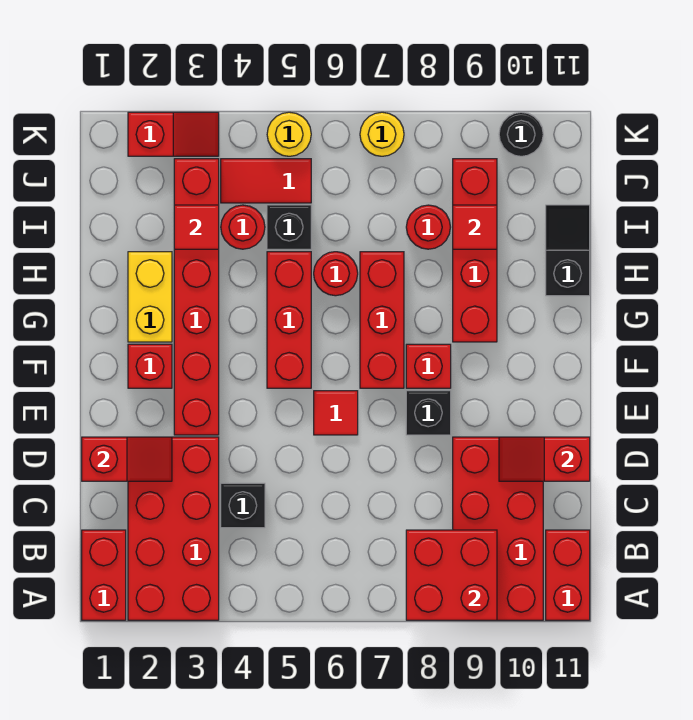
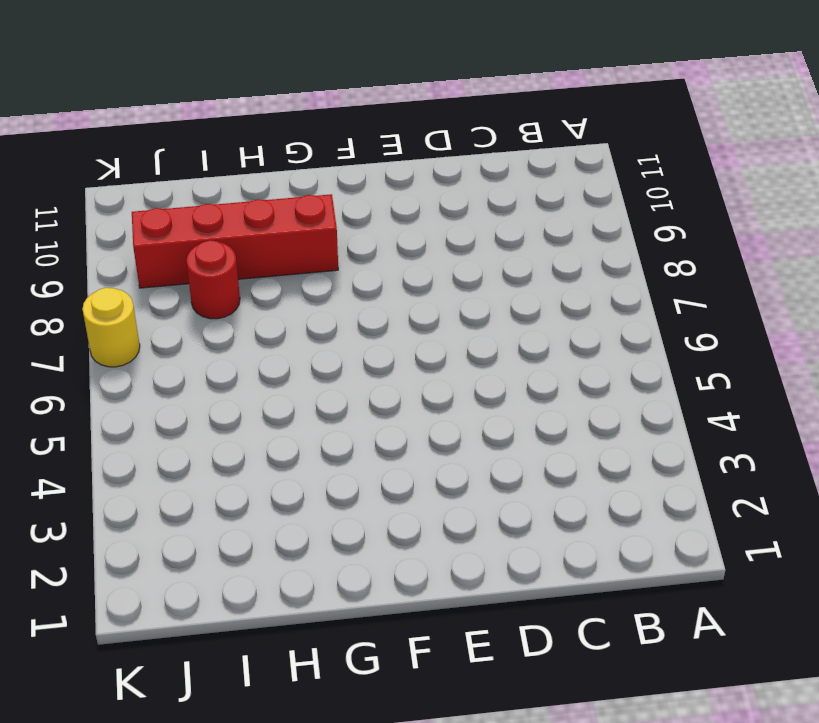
none -> red brick A1:B1 level 1
none -> red brick A2:D3 level 1
none -> red brick A9:D10 level 1

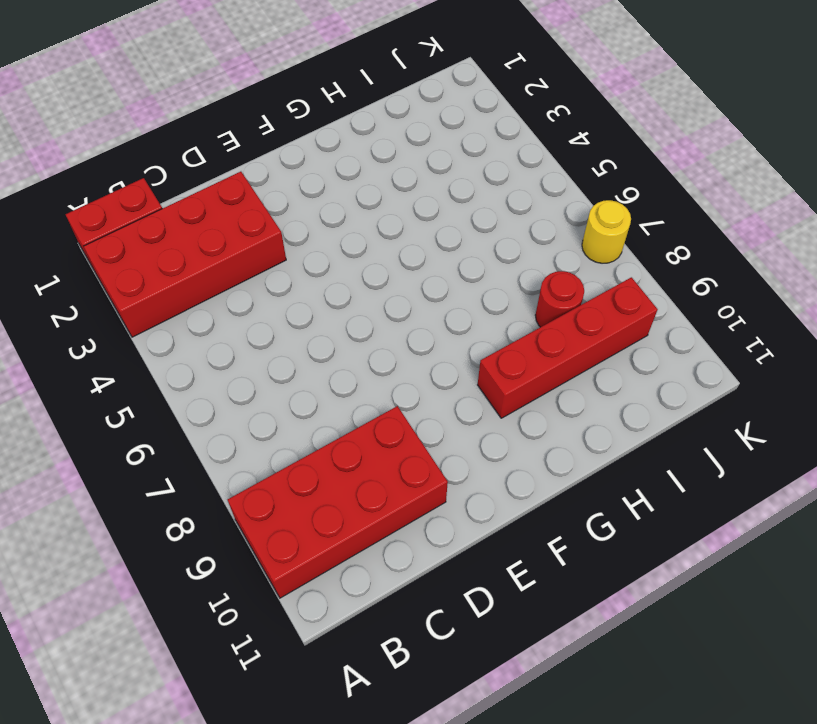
none -> red brick A11:B11 level 1
none -> black brick C4 level 1
none -> red brick E3:J3 level 1

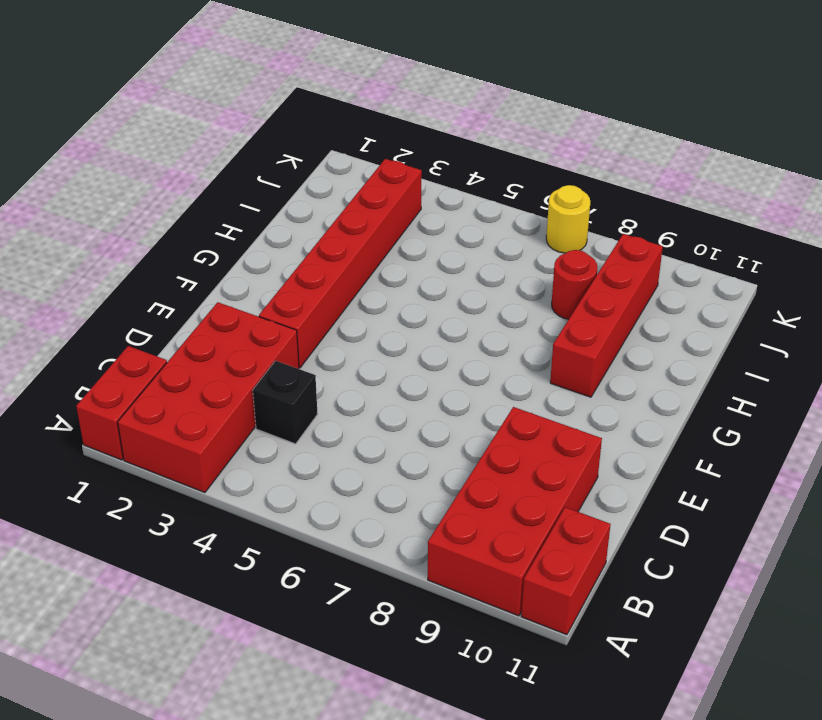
none -> red tile E6 level 1
none -> black brick E8 level 1
none -> red brick F2 level 1

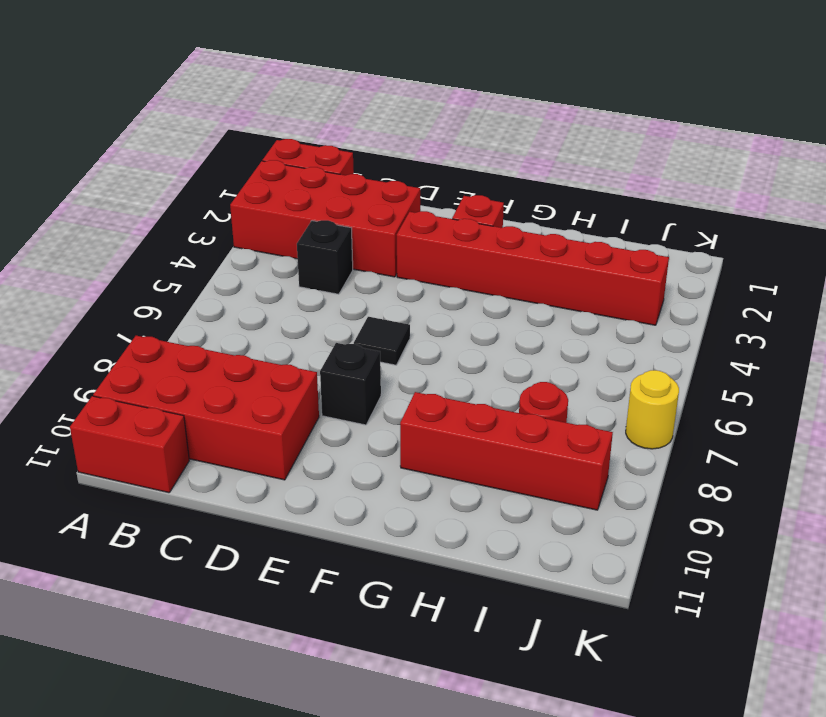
black tile E6 level 1 -> red tile E6 level 1
none -> red brick F5:H5 level 1
none -> red brick F7:H7 level 1
none -> red brick F8 level 1

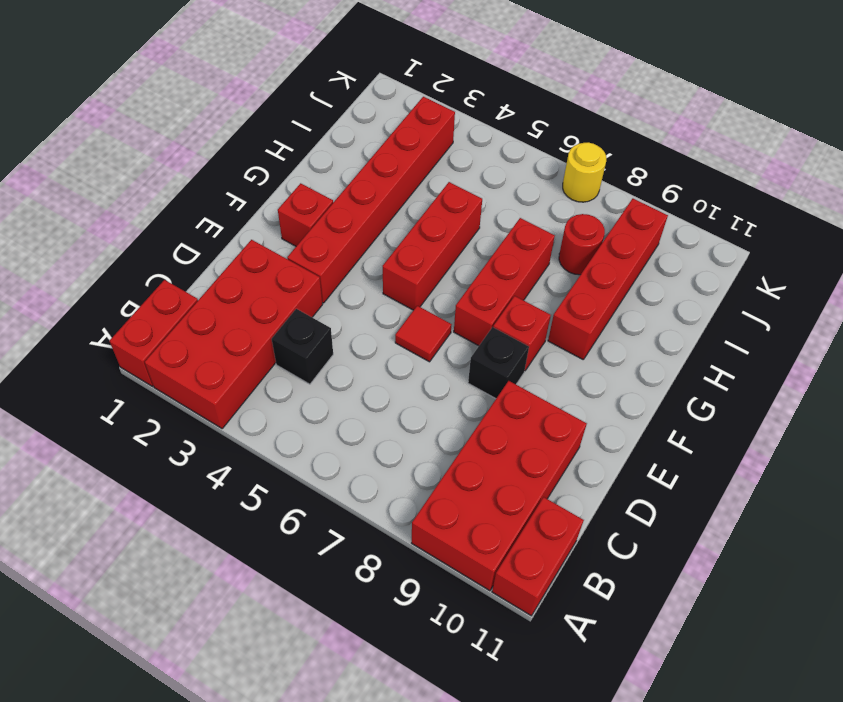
none -> yellow brick G2:H2 level 1
none -> red round brick H6 level 1
none -> black slope H11:I11 level 1 top H

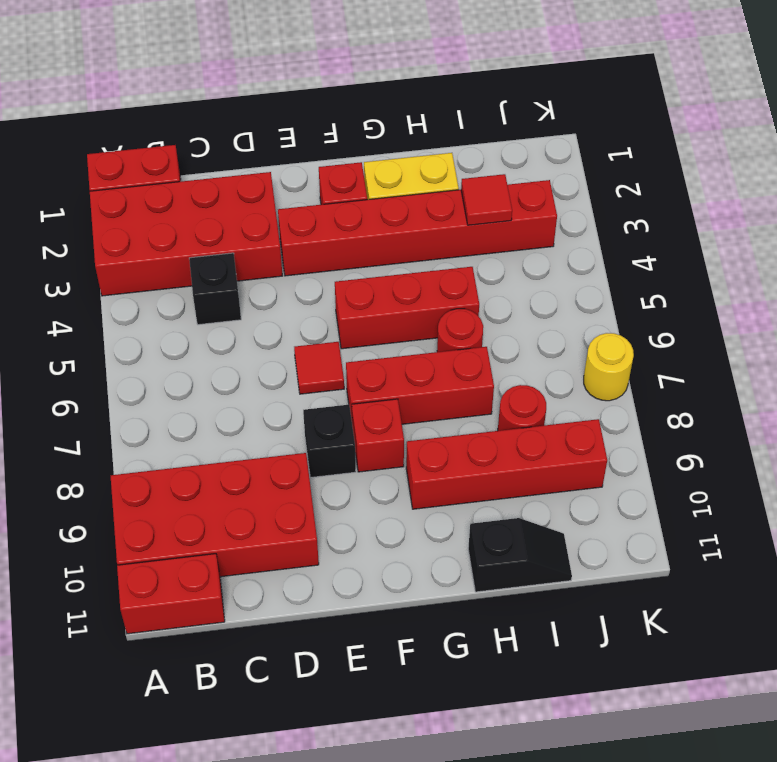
none -> red round brick I4 level 1
none -> black brick I5 level 1
none -> red tile J4:J5 level 1

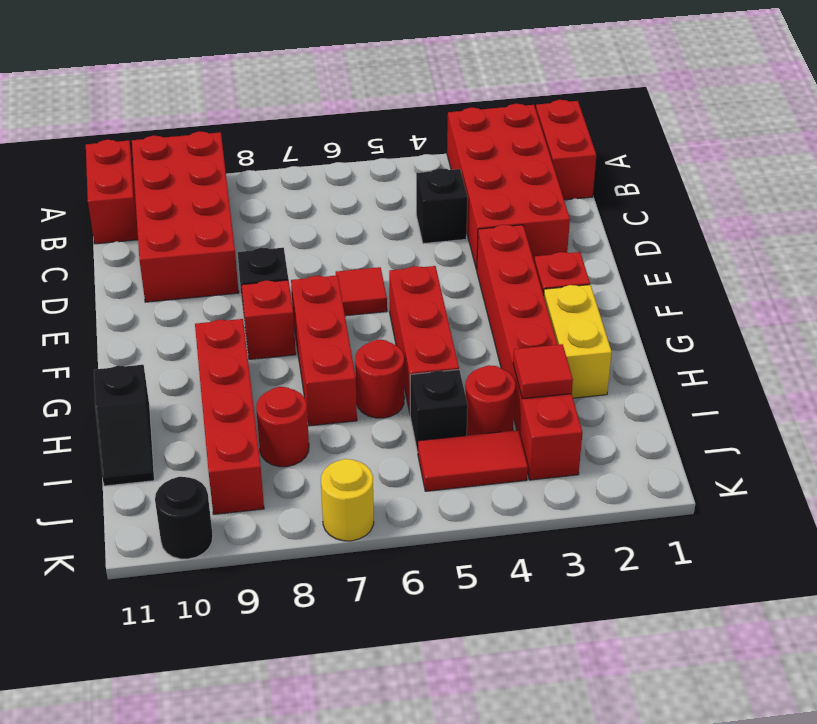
none -> red slope K2:K3 level 1 top 2
none -> yellow round brick K5 level 1
none -> red brick A8:B9 level 2

